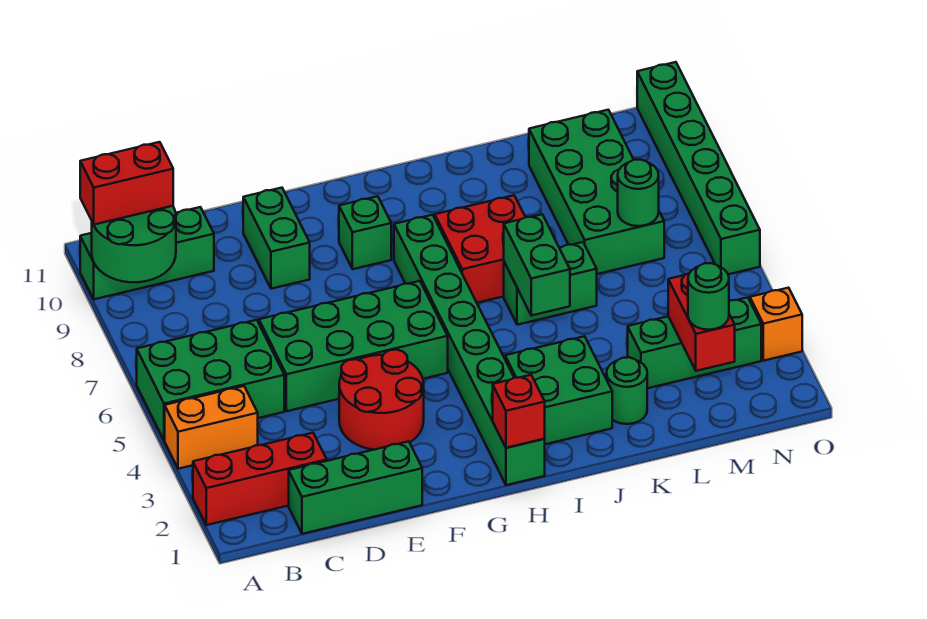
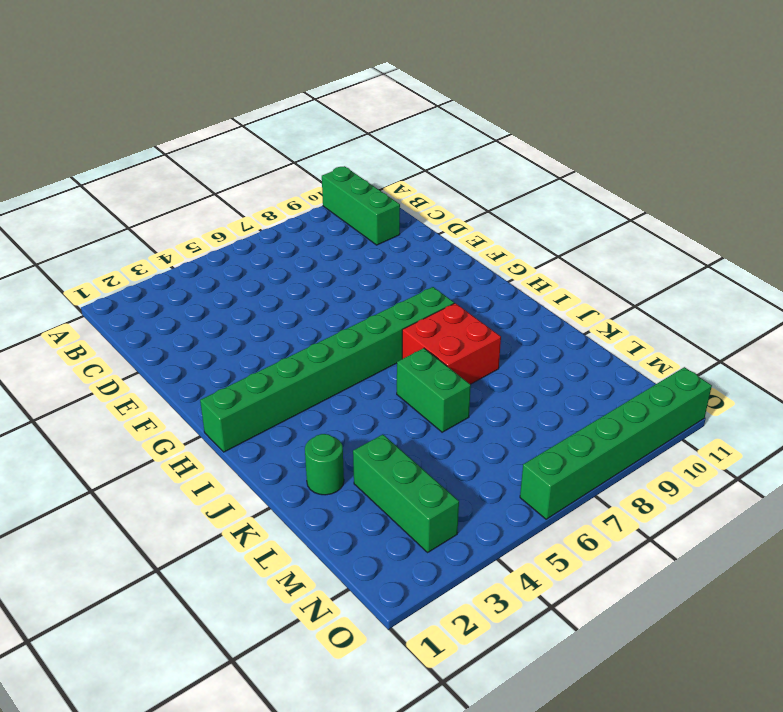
none -> red brick A2:C2 level 1
none -> orange brick A4:B4 level 1
none -> green brick A5:C6 level 1

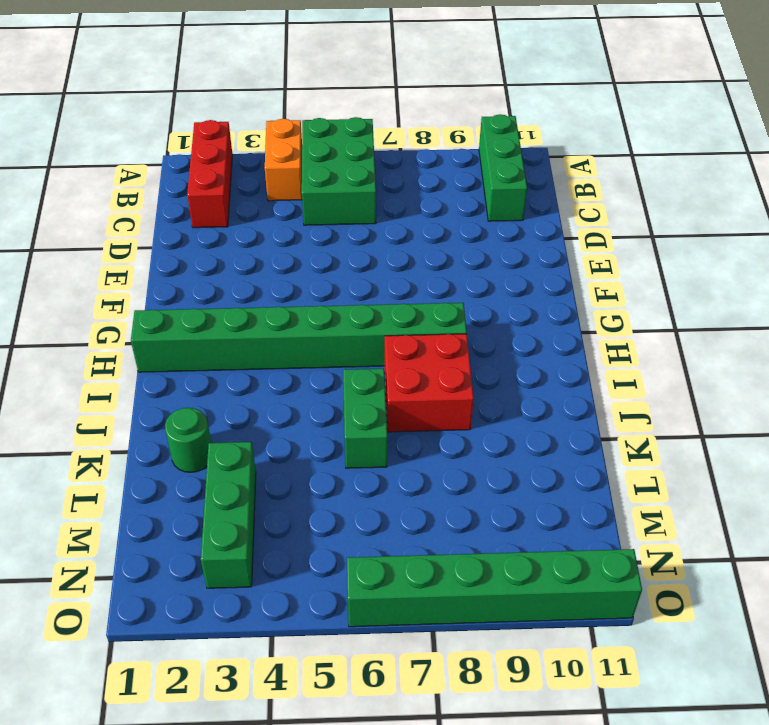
none -> green brick C1:E1 level 1
none -> green brick D5:G6 level 1
none -> red round brick E3:F4 level 1

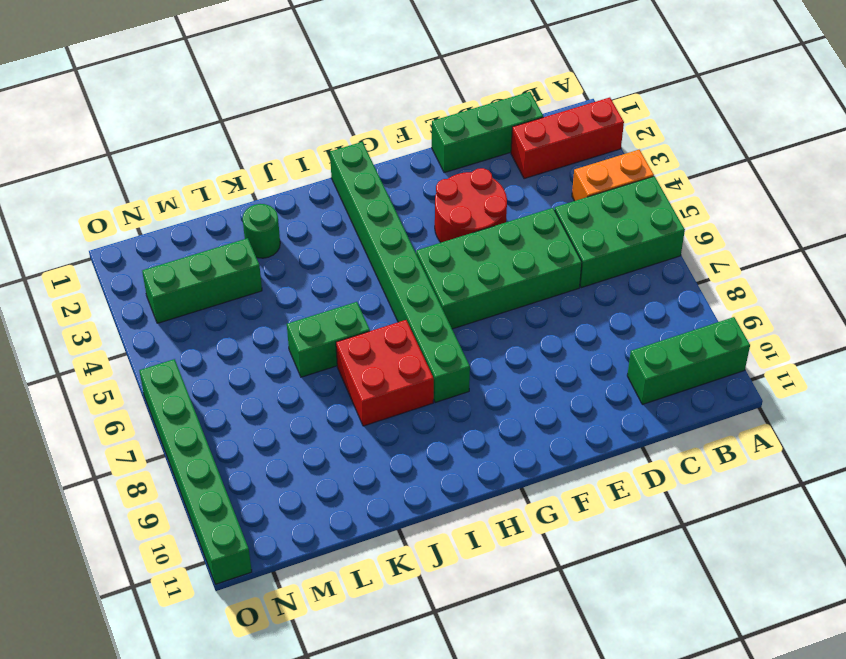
none -> green brick E9:E10 level 1
none -> green brick G9 level 1
none -> green brick I2:J3 level 1

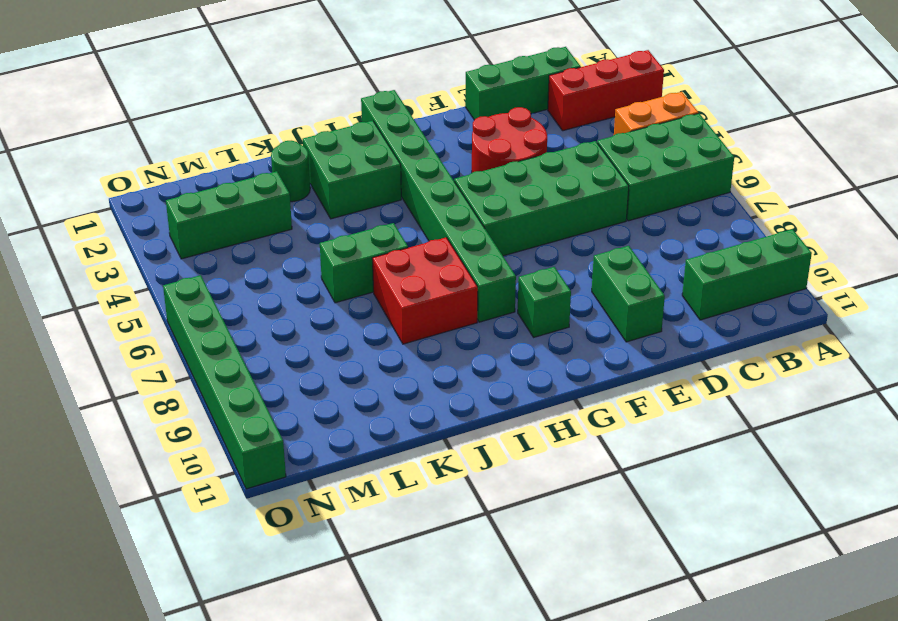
none -> green brick L7:M10 level 1
none -> orange brick O3 level 1
none -> green round brick A9:B10 level 2

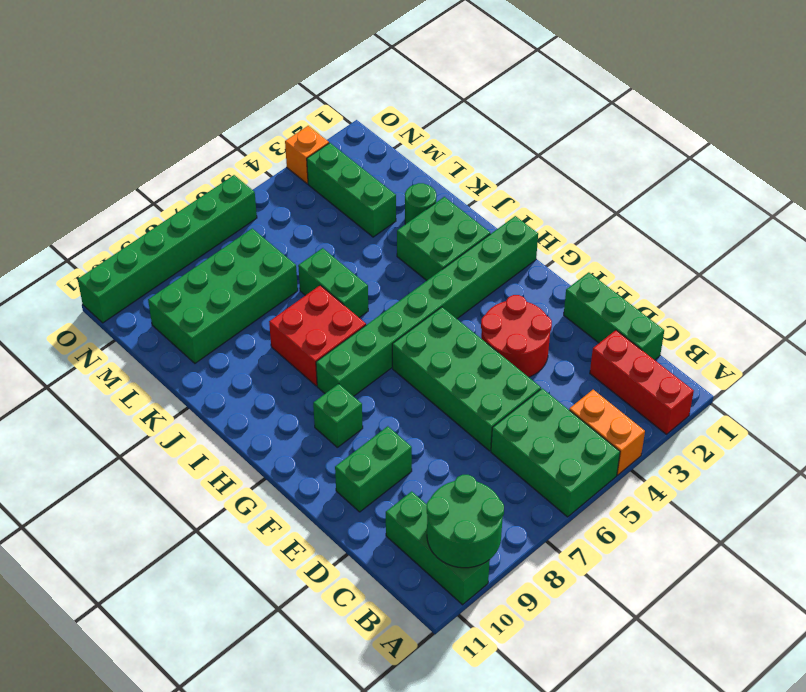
none -> red brick H1 level 2
none -> green brick J5:J6 level 2
none -> red brick M2:M3 level 2

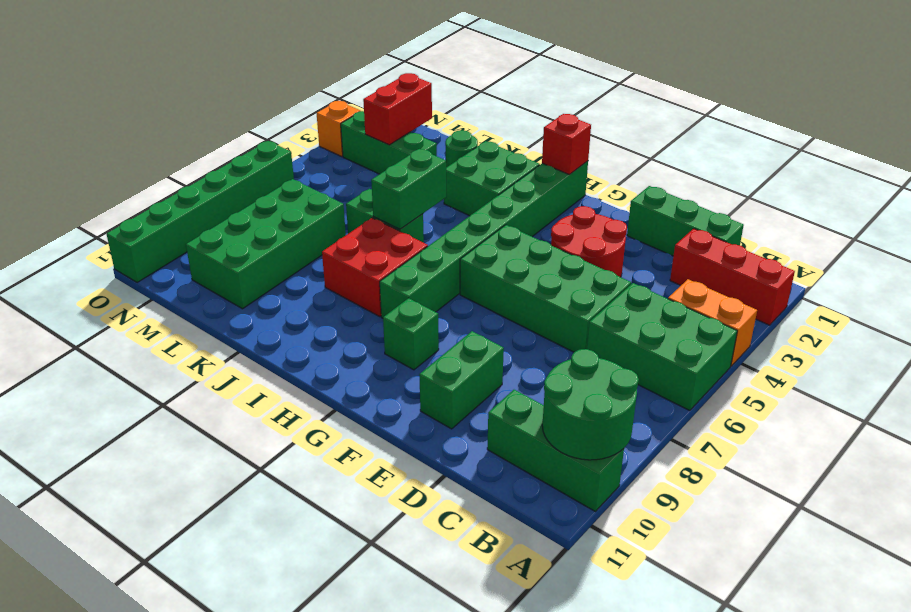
none -> green round brick M7 level 2
none -> red brick A10:B10 level 3
none -> green round brick M2 level 3

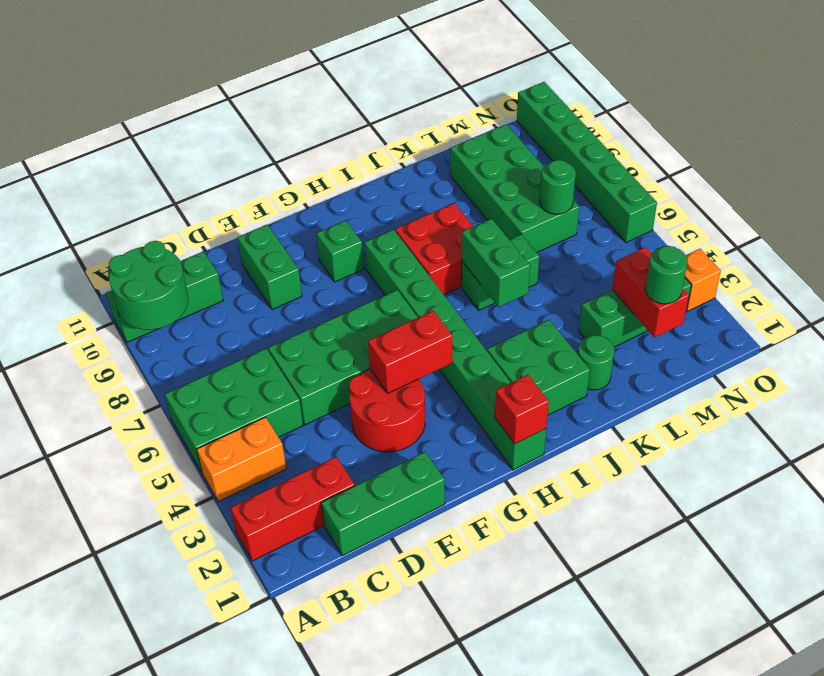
red brick F4:G4 level 2 -> red brick A10:B10 level 3

